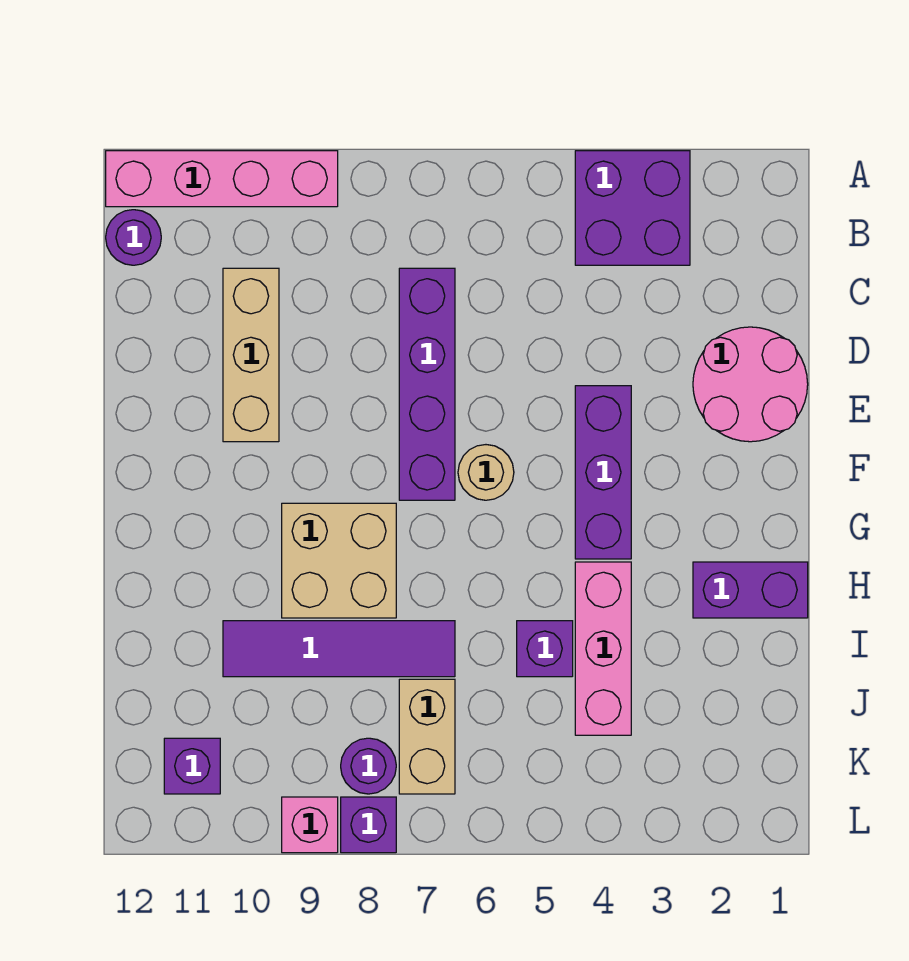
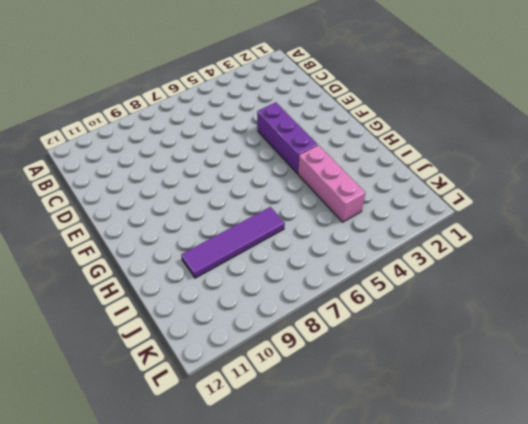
none -> purple brick A3:B4 level 1
none -> pink brick A9:A12 level 1
none -> purple round brick B12 level 1

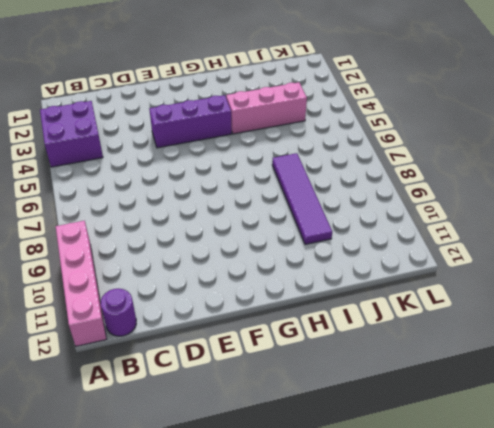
none -> purple brick C7:F7 level 1
none -> tan brick C10:E10 level 1
none -> pink round brick D1:E2 level 1

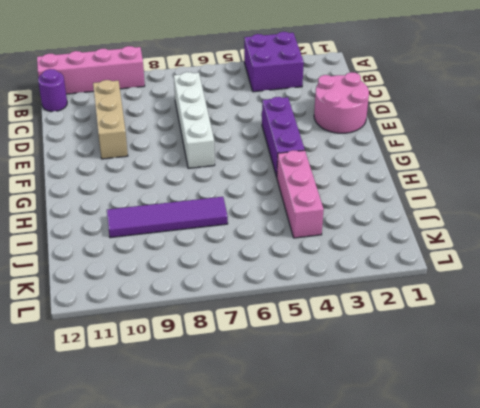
white brick C7:F7 level 1 -> purple brick C7:F7 level 1
none -> tan round brick F6 level 1
none -> tan brick G8:H9 level 1
none -> purple brick H1:H2 level 1

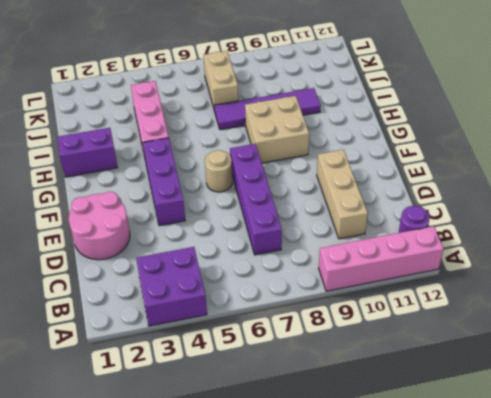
none -> purple brick I5 level 1
none -> purple round brick K8 level 1
none -> purple brick K11 level 1

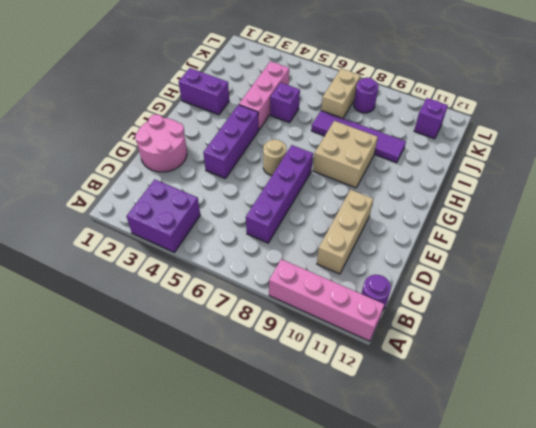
none -> purple brick L8 level 1
none -> pink brick L9 level 1

